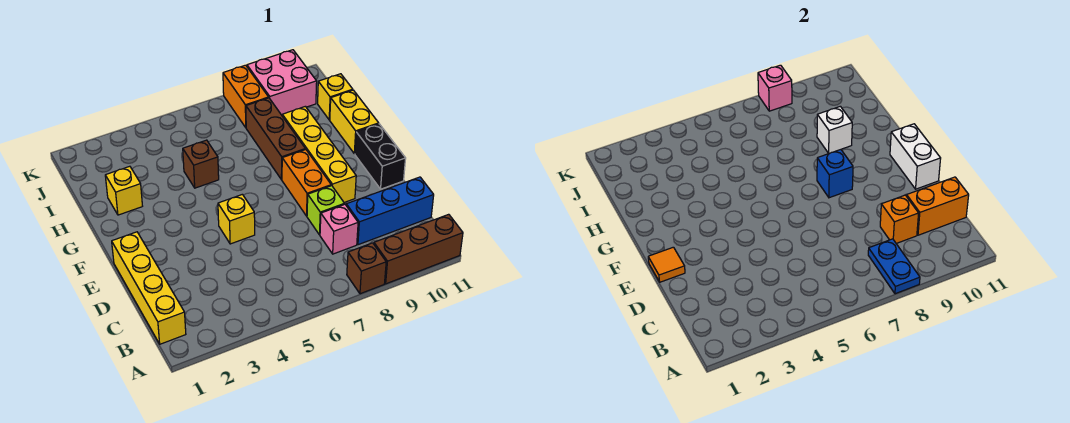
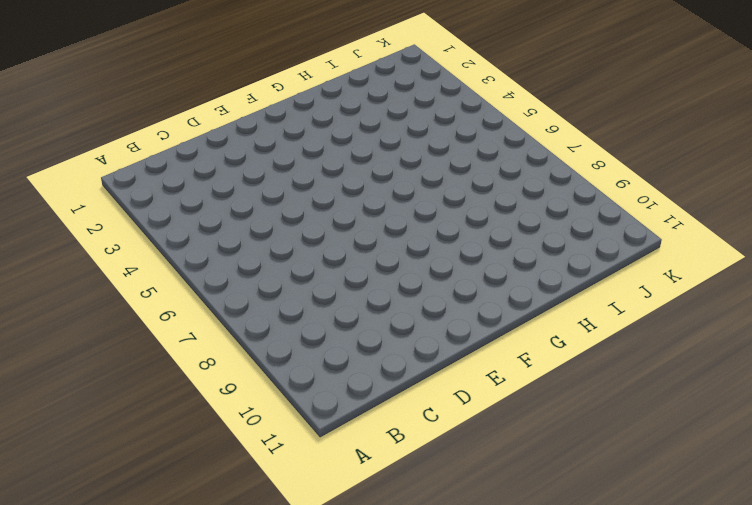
none -> brown brick A8 level 1
none -> brown brick A9:A11 level 1
none -> yellow brick B1:E1 level 1

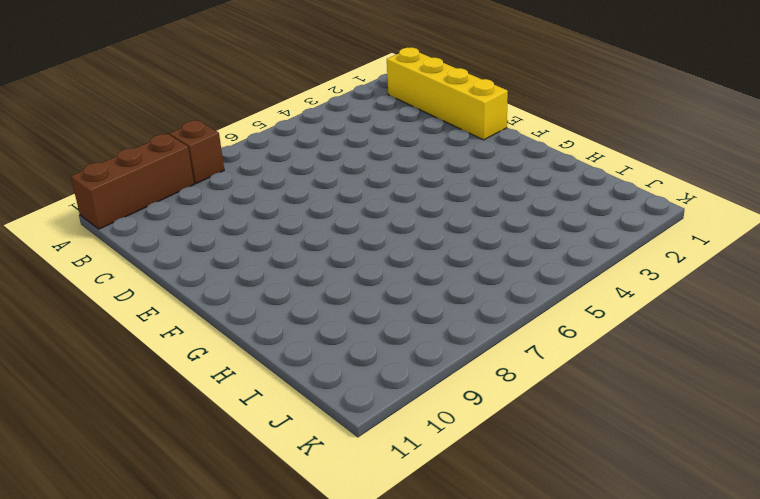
none -> pink brick C8 level 1
none -> blue brick C9:C11 level 1
none -> lime brick D8 level 1

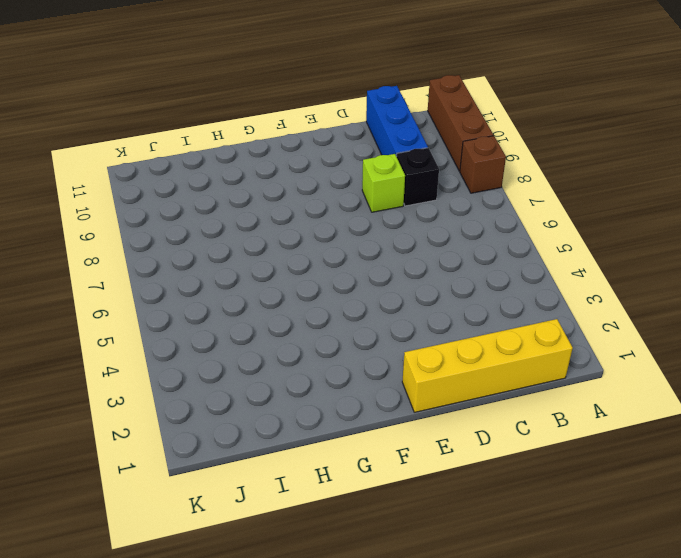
black brick C8 level 1 -> pink brick C8 level 1
none -> yellow brick E5 level 1
none -> orange brick E8:F8 level 1
none -> yellow brick E9:H9 level 1

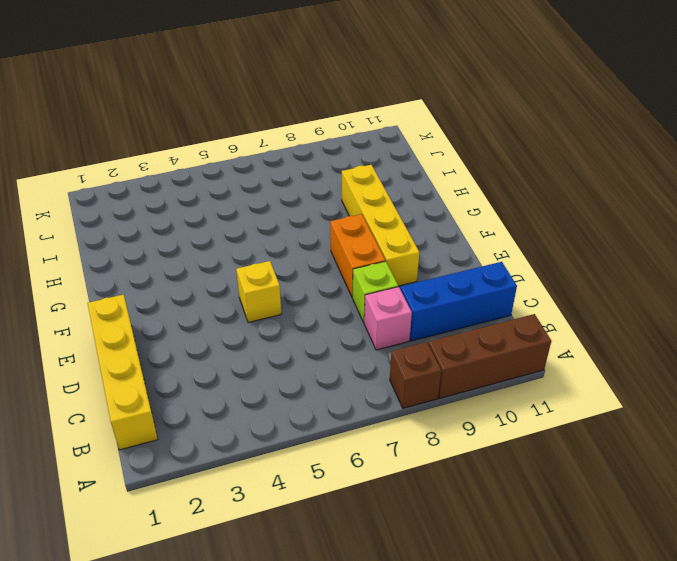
none -> black brick E11:F11 level 1
none -> brown brick G8:I8 level 1
none -> yellow brick G11:H11 level 1

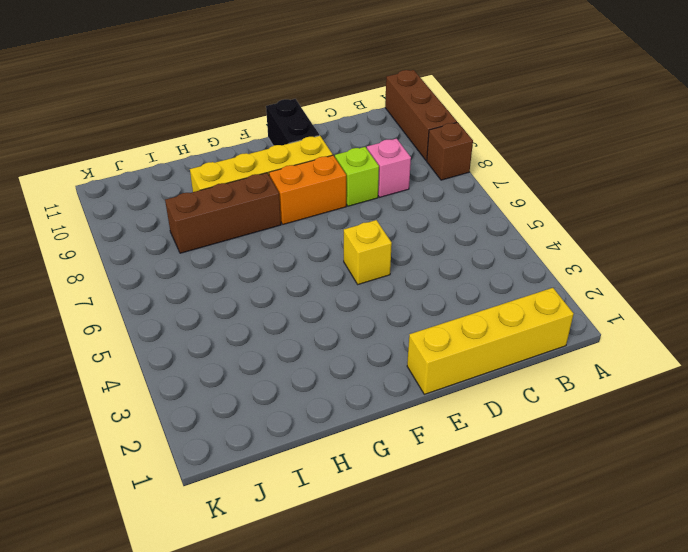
black brick E10:E11 level 1 -> black brick E11:F11 level 1
none -> blue brick C9:C11 level 1
none -> yellow brick G11:H11 level 1
none -> yellow brick H2 level 1

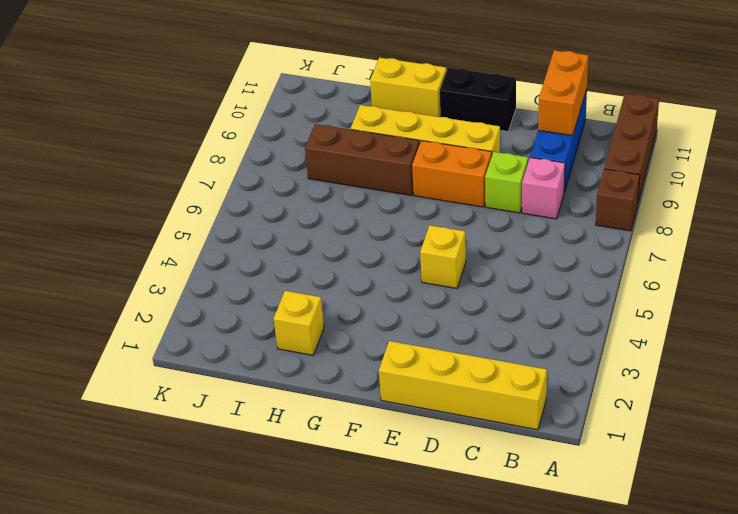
none -> brown brick H5 level 1
none -> yellow brick I11 level 1
none -> orange brick J8:K8 level 1

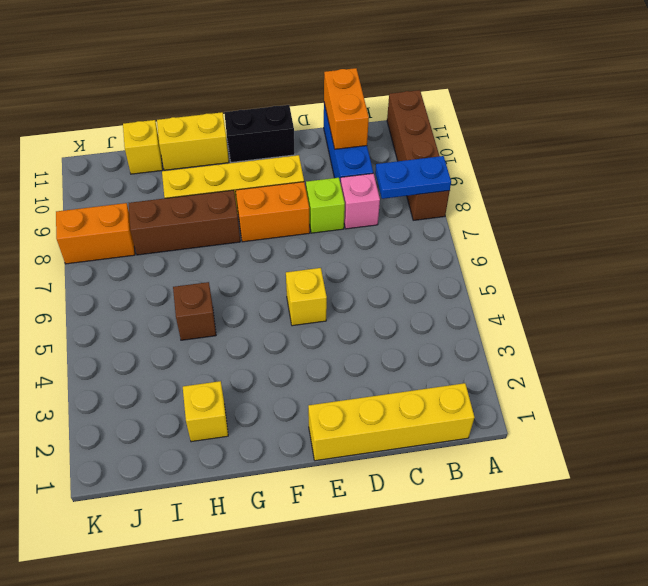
none -> pink brick J9:K10 level 1
none -> orange brick C9 level 2
none -> orange tile E1 level 2

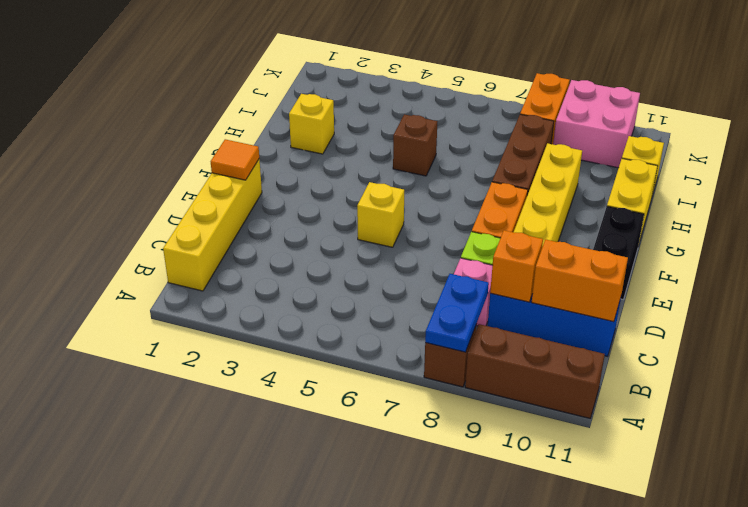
none -> white brick E11:F11 level 2
none -> blue brick F8 level 2
none -> white brick H9 level 2

